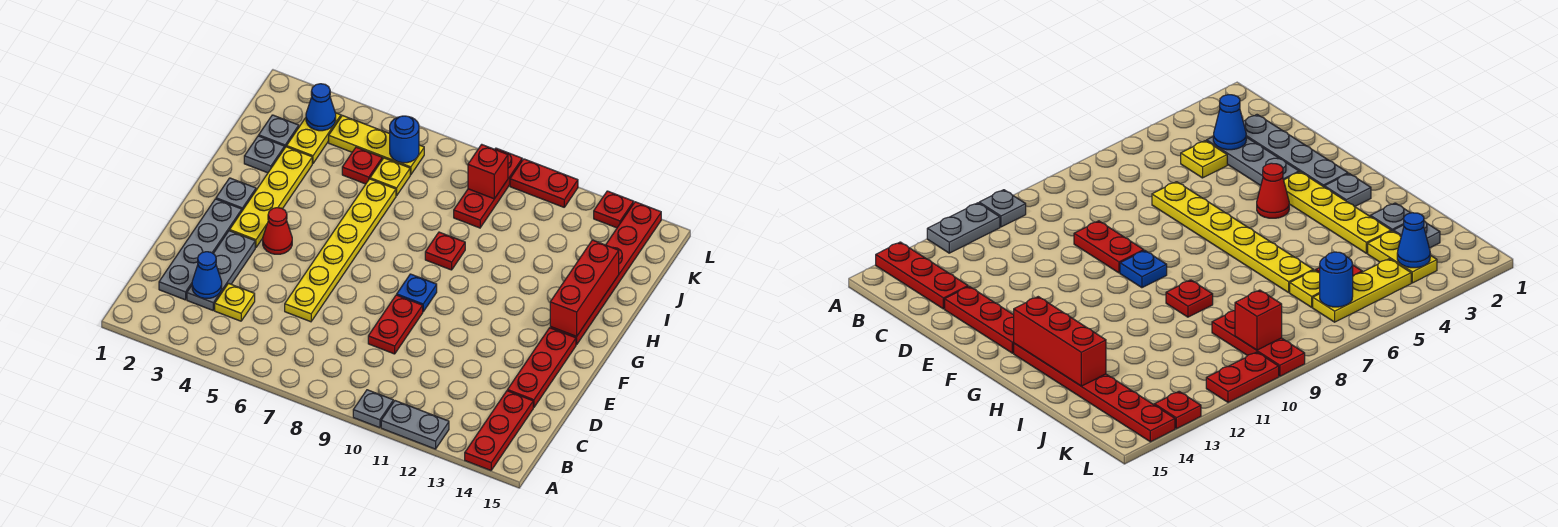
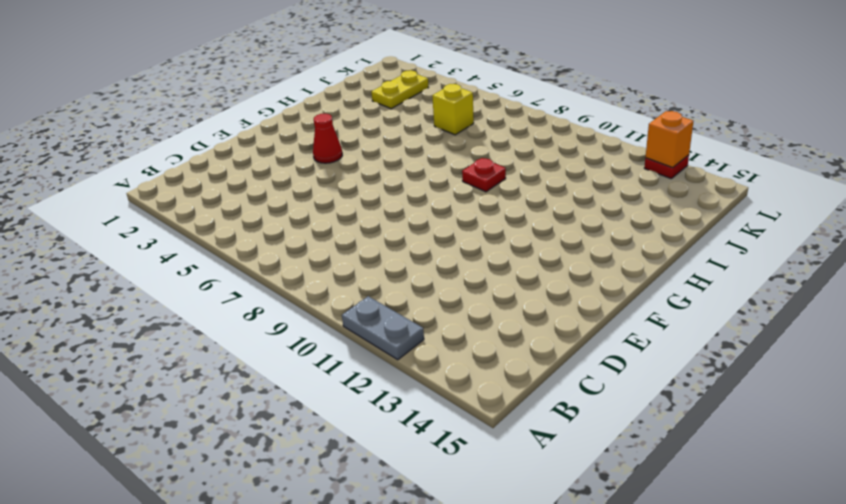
yellow brick J6 level 1 -> yellow plate J6 level 1
orange brick L13 level 2 -> none
none -> grey plate A10 level 1
none -> red plate A14:C14 level 1
none -> grey plate C2:F2 level 1

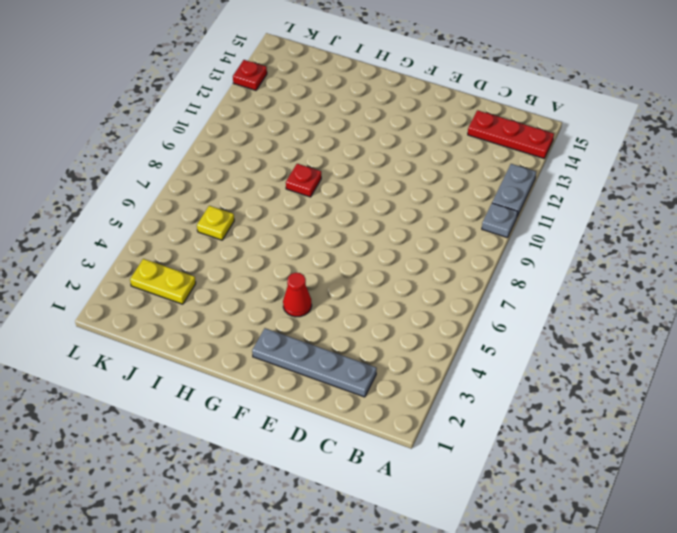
none -> grey plate C3:E3 level 1
none -> yellow plate C4 level 1
none -> yellow plate D6:I6 level 1

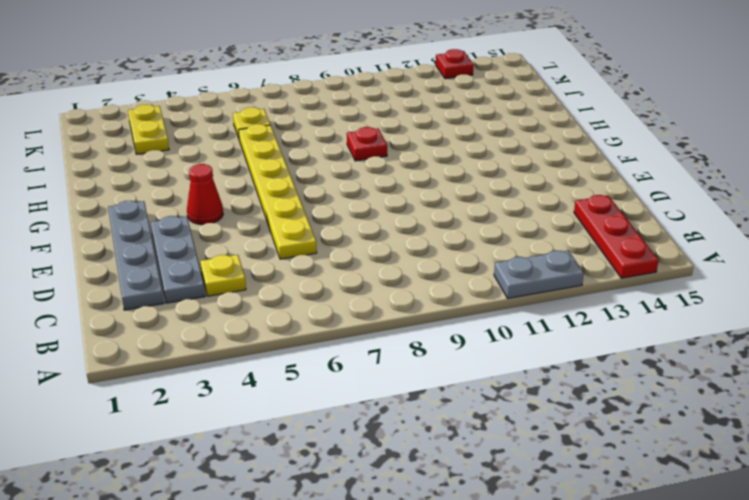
none -> grey plate A10 level 1
none -> red plate D9:E9 level 1
none -> red plate D14:F14 level 1

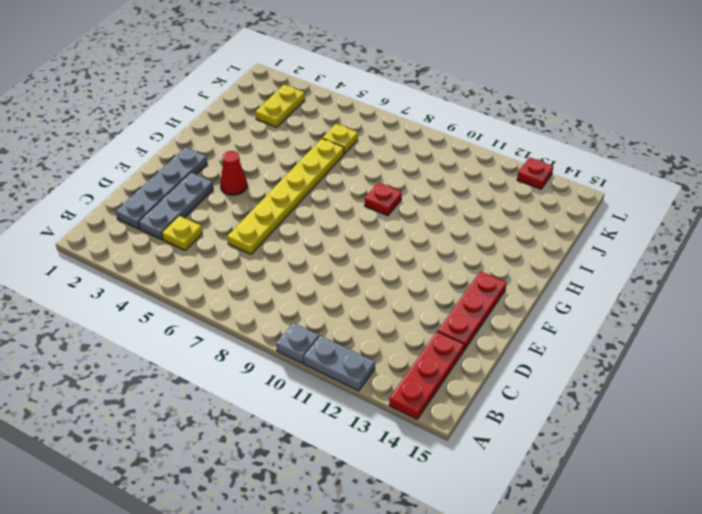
none -> red plate D9:E9 level 1
none -> yellow plate F3:I3 level 1
none -> blue plate F9 level 1

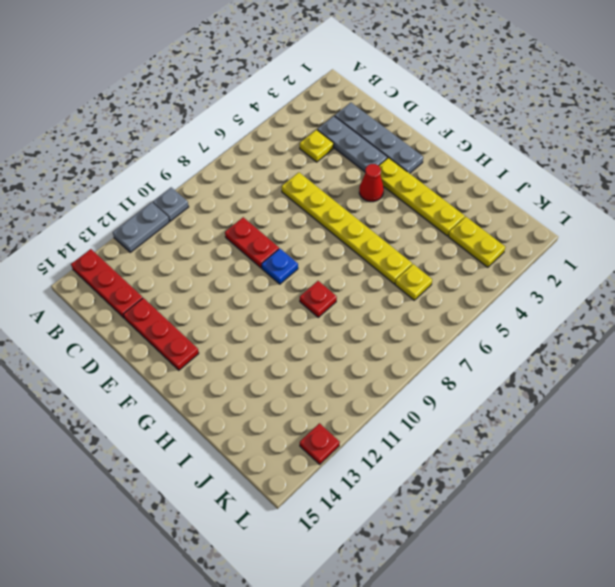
none -> grey plate G2 level 1
none -> red plate G14:L14 level 1
none -> grey plate I2 level 1

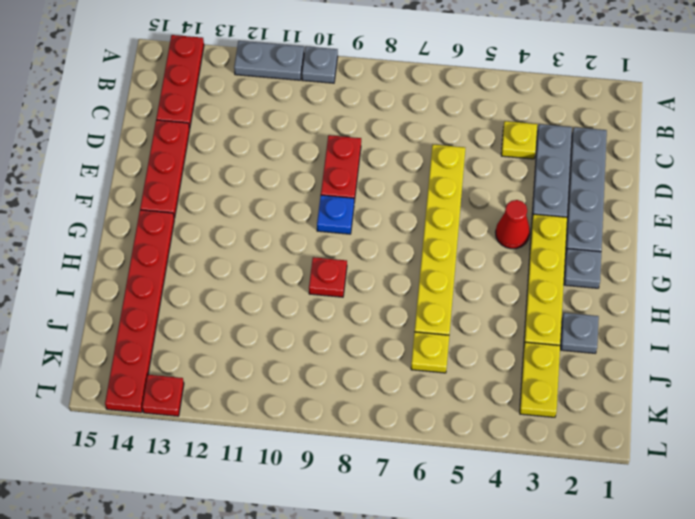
none -> grey plate J2 level 1
none -> red plate J5 level 1
none -> red plate J9:L9 level 1

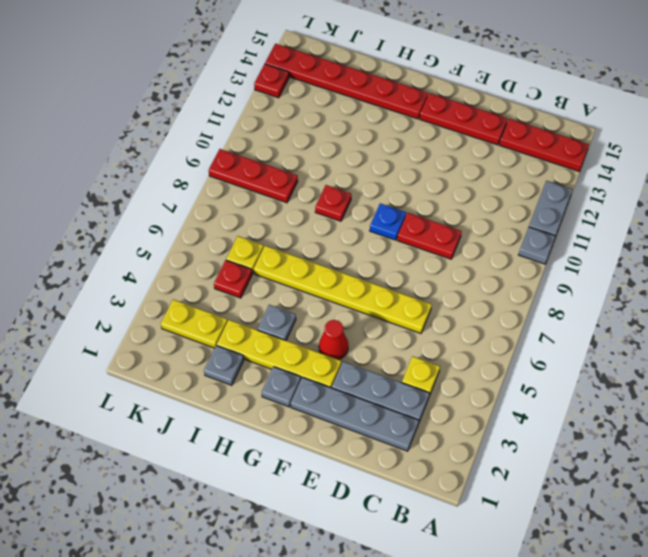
grey plate H4 level 1 -> grey plate J2 level 1
none -> yellow plate K4:K6 level 1
none -> red plate L10:L11 level 1
none -> blue cone C3 level 2

